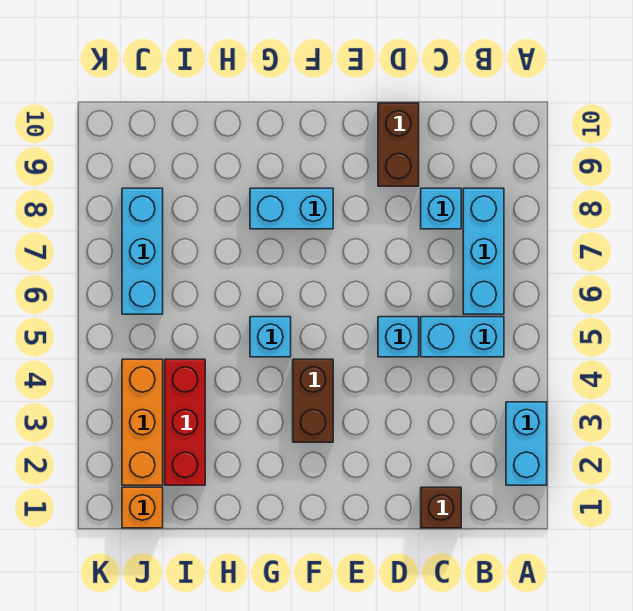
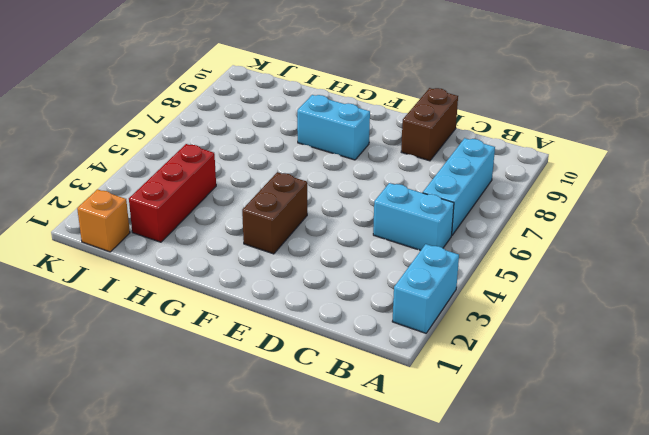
none -> brown brick C1 level 1
none -> cyan brick C8 level 1
none -> cyan brick D5 level 1

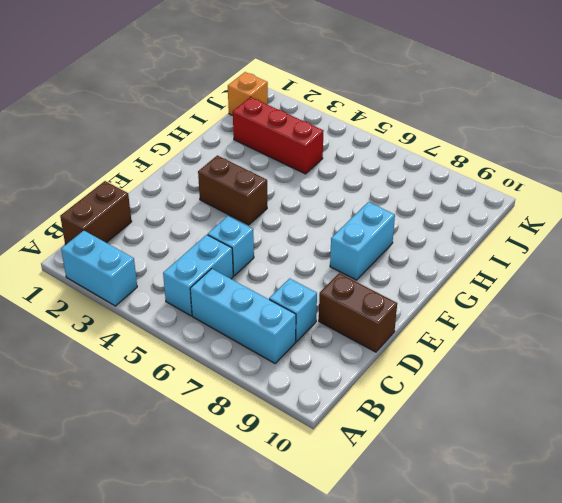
brown brick B1:C1 level 1 -> brown brick C1 level 1
none -> cyan brick G5 level 1
none -> orange brick J2:J4 level 1
none -> cyan brick J6:J8 level 1

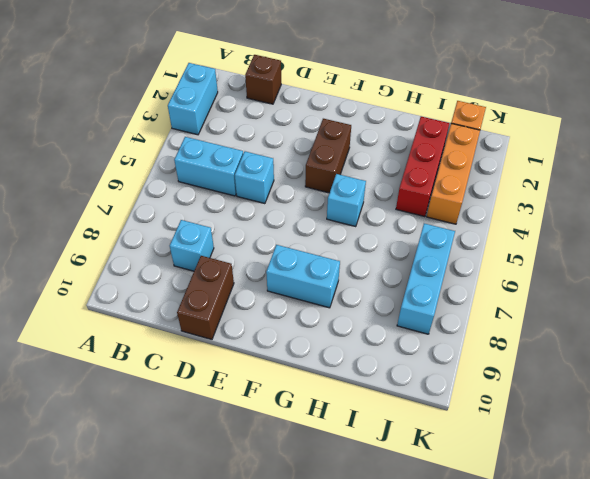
none -> cyan brick B6:B8 level 1

